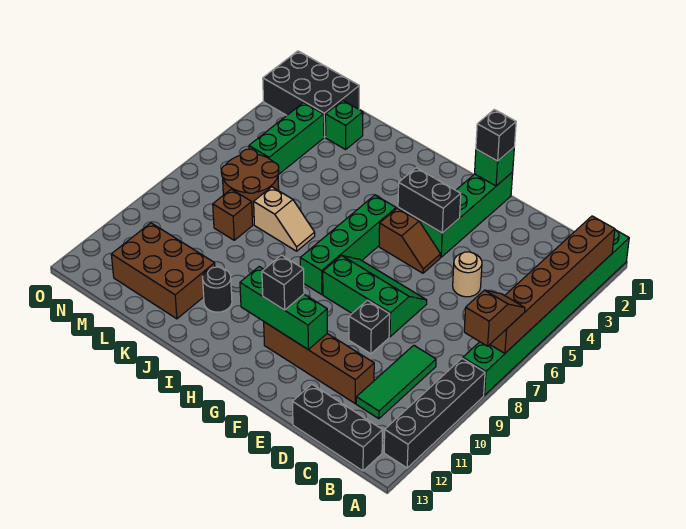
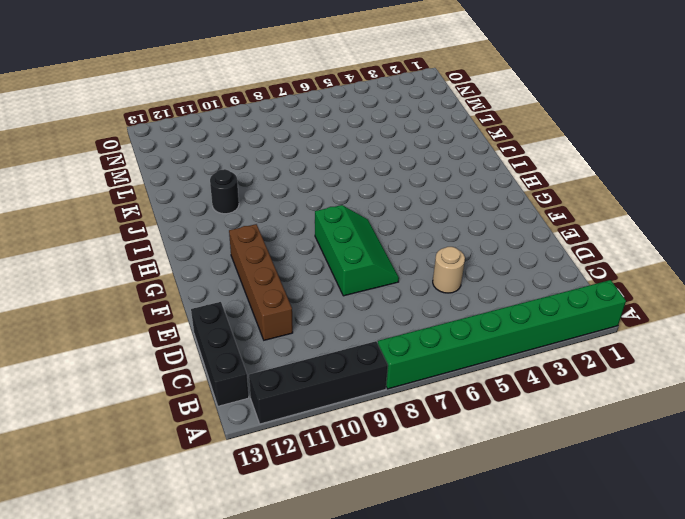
none -> green tile C9:C11 level 1
none -> black brick E9 level 1
none -> green brick F1:F4 level 1

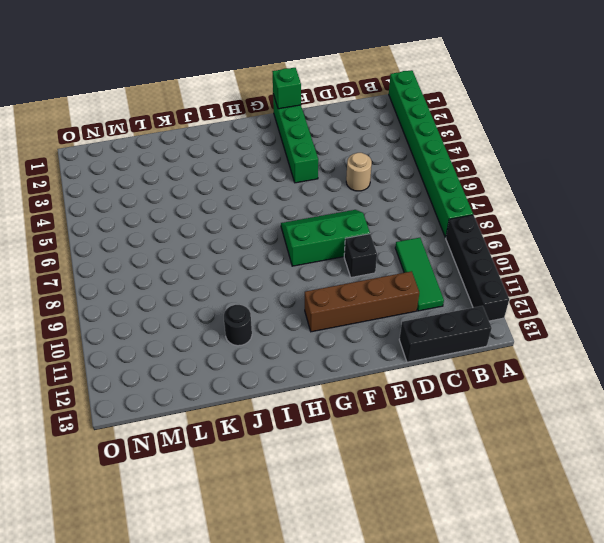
none -> brown slope F5:G5 level 1 top G
none -> green brick H5:H8 level 1
none -> tan slope J7:K7 level 1 top K

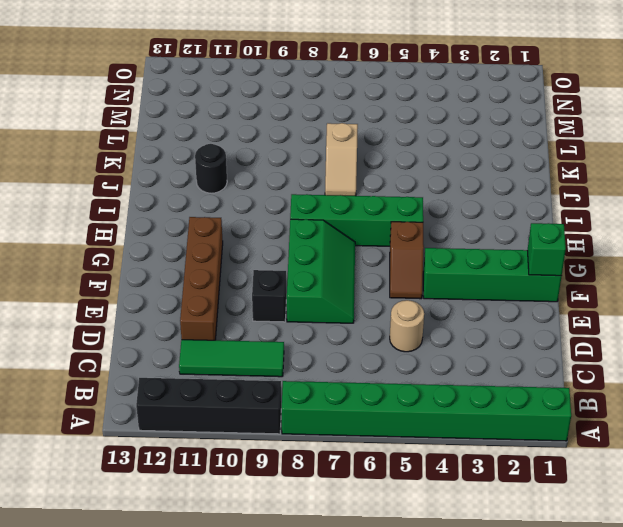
none -> black brick B13:D13 level 1
none -> brown brick K11:M12 level 1
none -> green brick L2 level 1

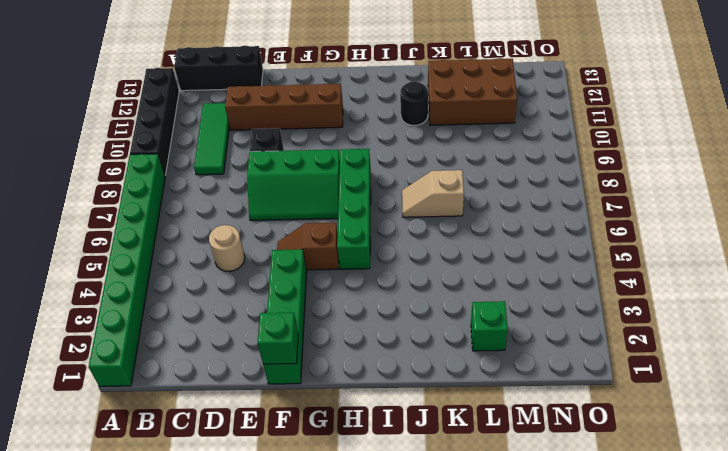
none -> brown round brick L6:M7 level 1
none -> brown brick L8 level 1
none -> black brick M1:O2 level 1

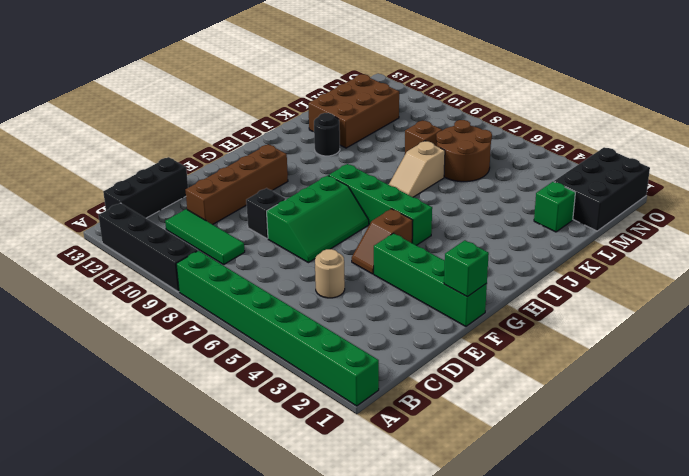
none -> green brick M3:M5 level 1
none -> brown brick A2:A7 level 2
none -> black brick F4:G4 level 2

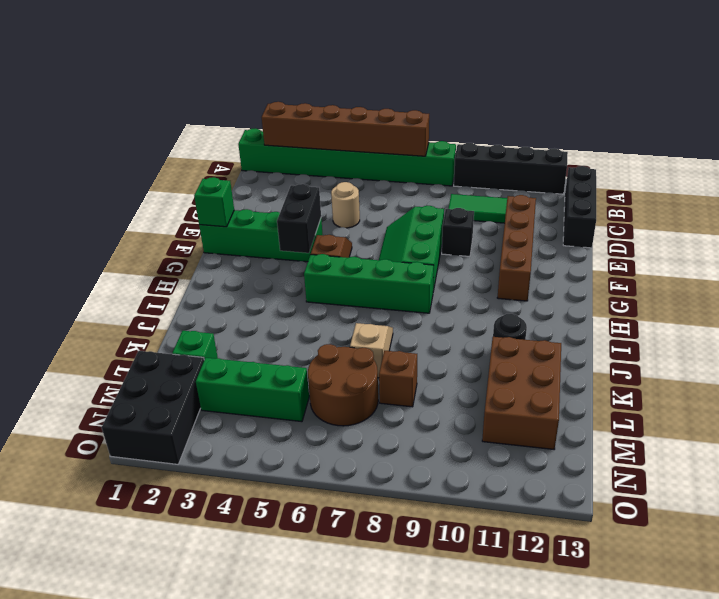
none -> green brick F11:H11 level 2
none -> brown slope A7:A8 level 3 top 8
none -> black brick F1 level 3

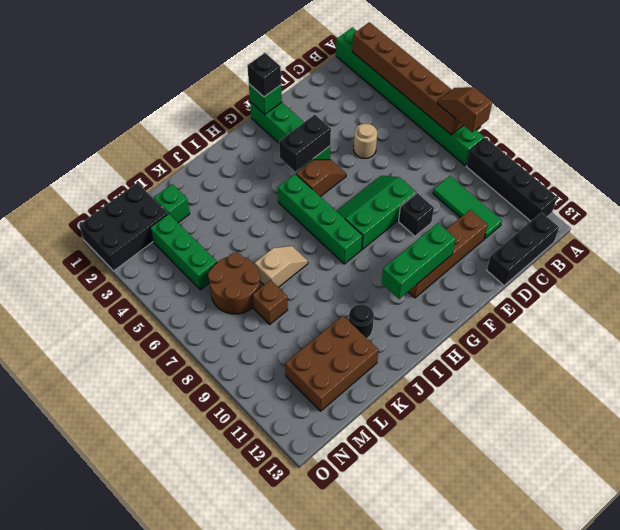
none -> black brick G11 level 3

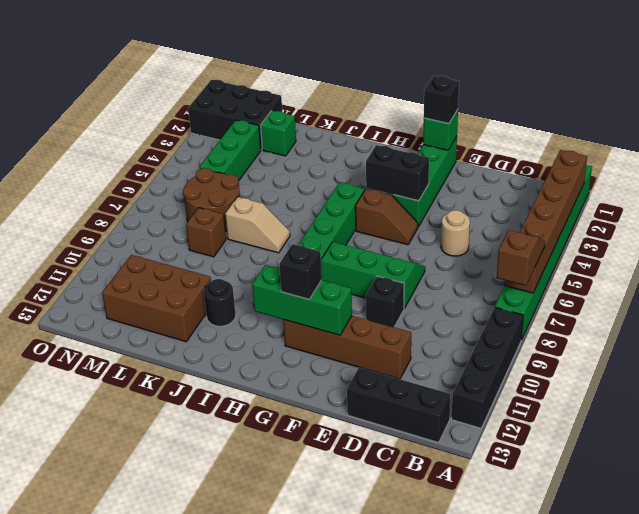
none -> green tile C9:C11 level 1

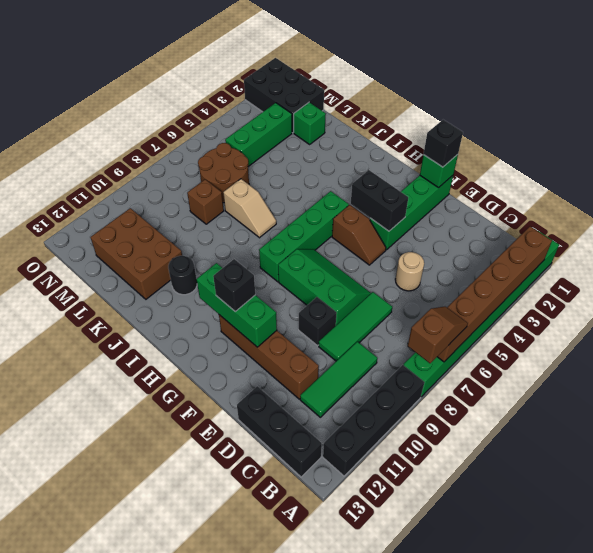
green tile D7:D9 level 1 -> none

